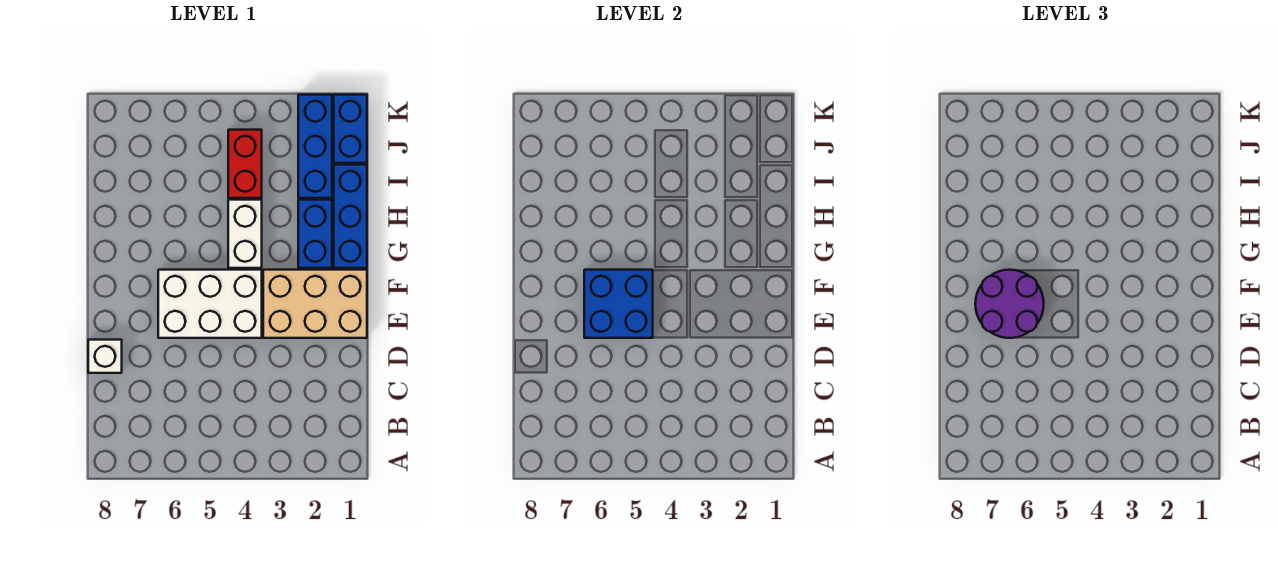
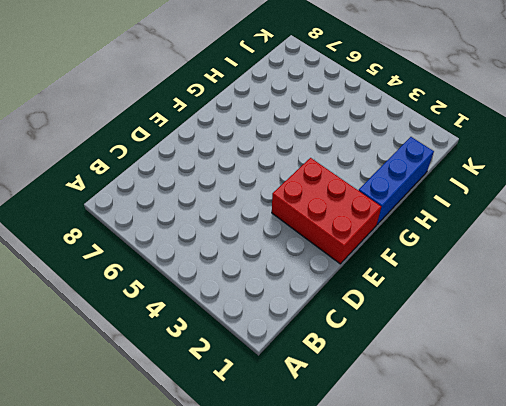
red brick E1:F3 level 1 -> tan brick E1:F3 level 1
none -> white brick D8 level 1
none -> white brick E4:F6 level 1

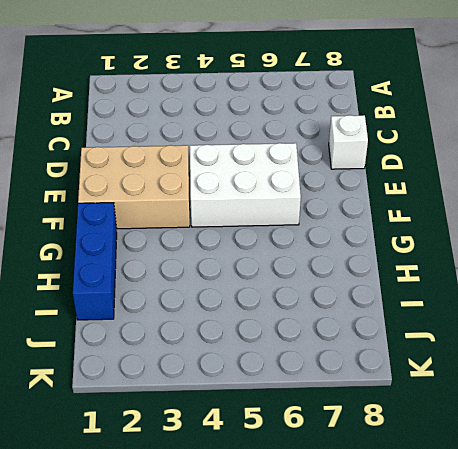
none -> blue brick G2:H2 level 1
none -> white brick G4:H4 level 1

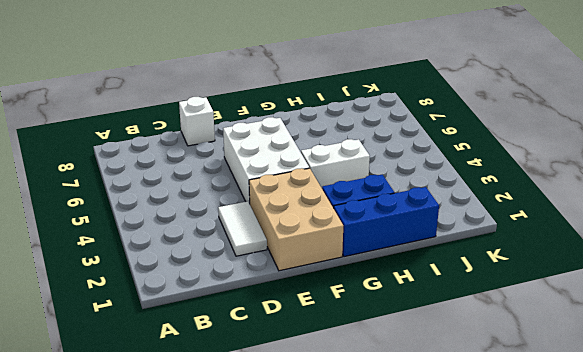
white tile D2:D3 level 1 -> none
none -> blue brick I2:K2 level 1
none -> red brick I4:J4 level 1

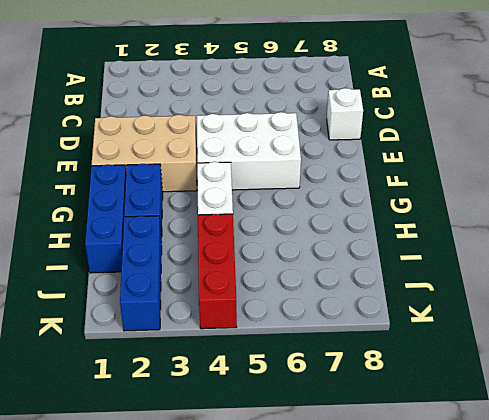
red brick I4:K4 level 1 -> red brick I4:J4 level 1
none -> blue brick J1:K1 level 1
none -> blue brick E5:F6 level 2

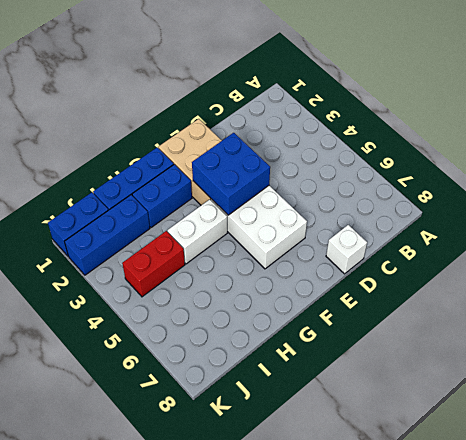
blue brick E3:F4 level 2 -> blue brick E5:F6 level 2
none -> purple round brick E6:F7 level 3

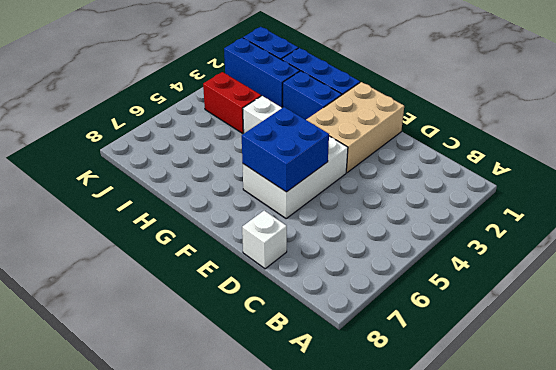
none -> purple round brick E6:F7 level 3

